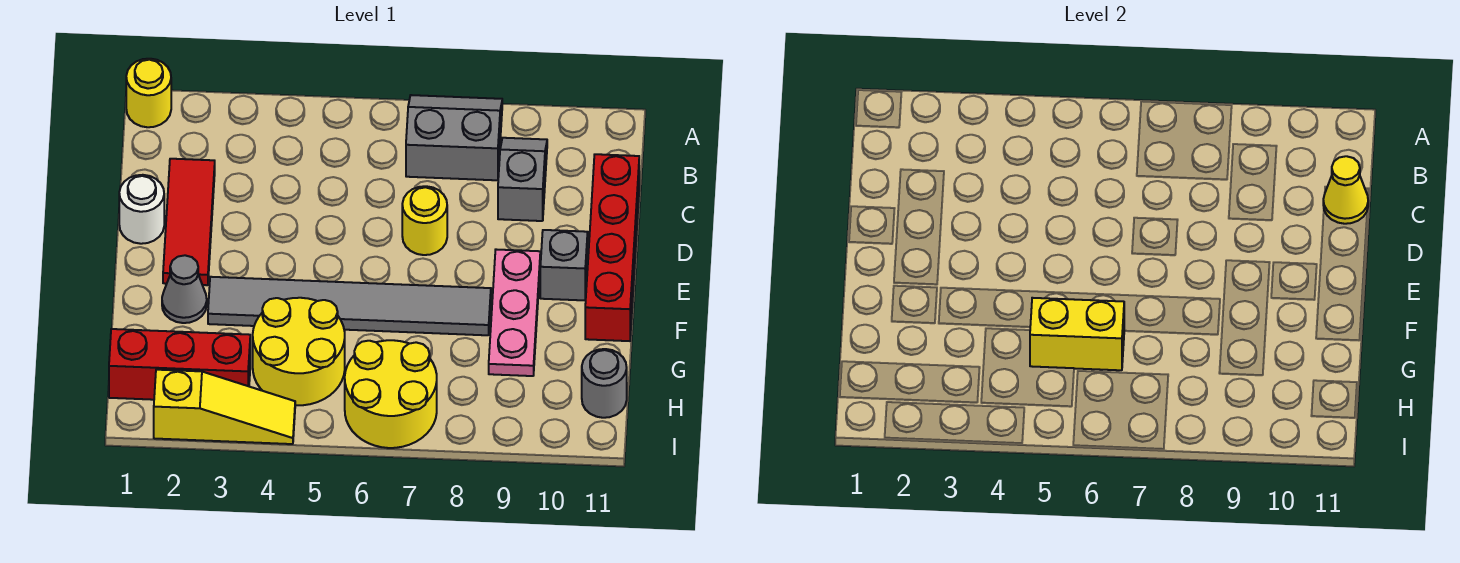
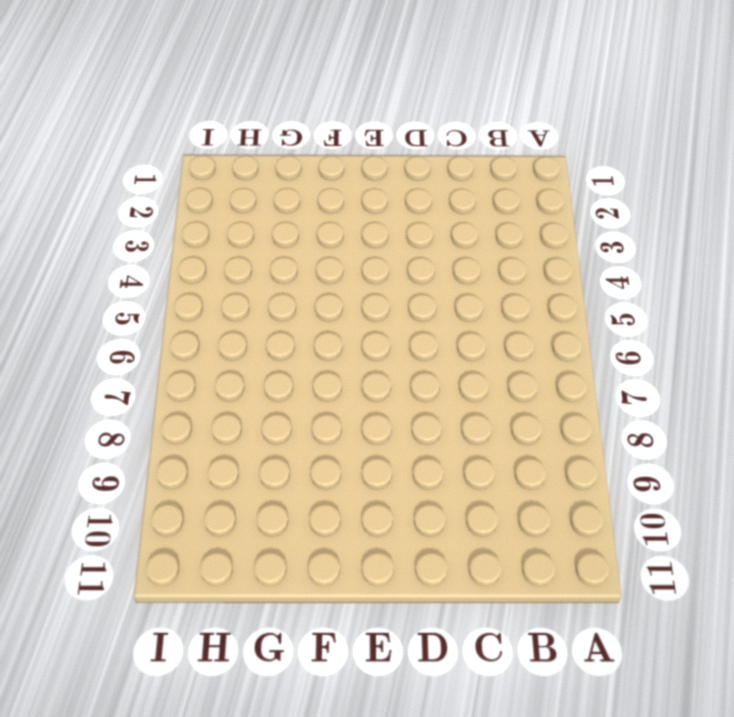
none -> yellow round brick A1 level 1
none -> grey slope A7:B8 level 1 top B
none -> grey slope B9:C9 level 1 top C

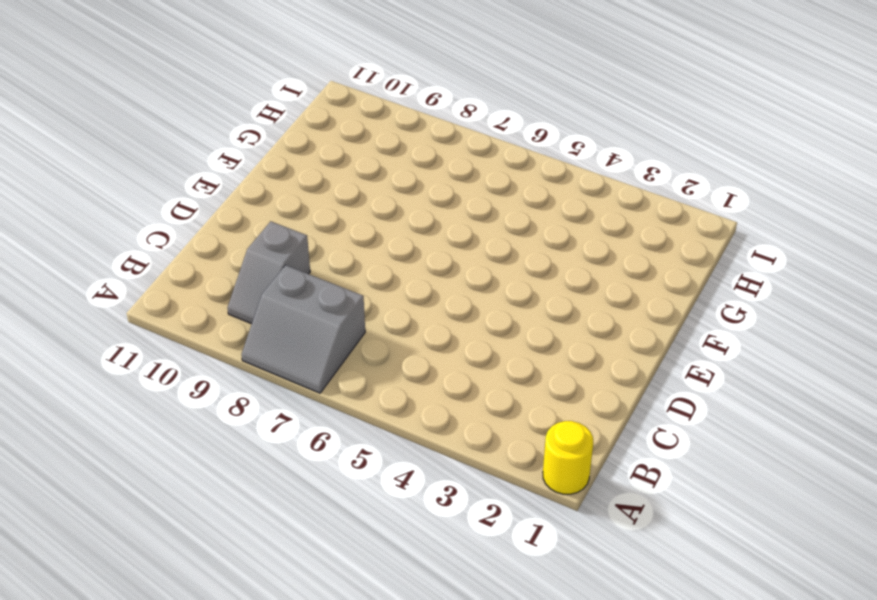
none -> red tile C2:E2 level 1
none -> red brick C11:F11 level 1
none -> white round brick D1 level 1

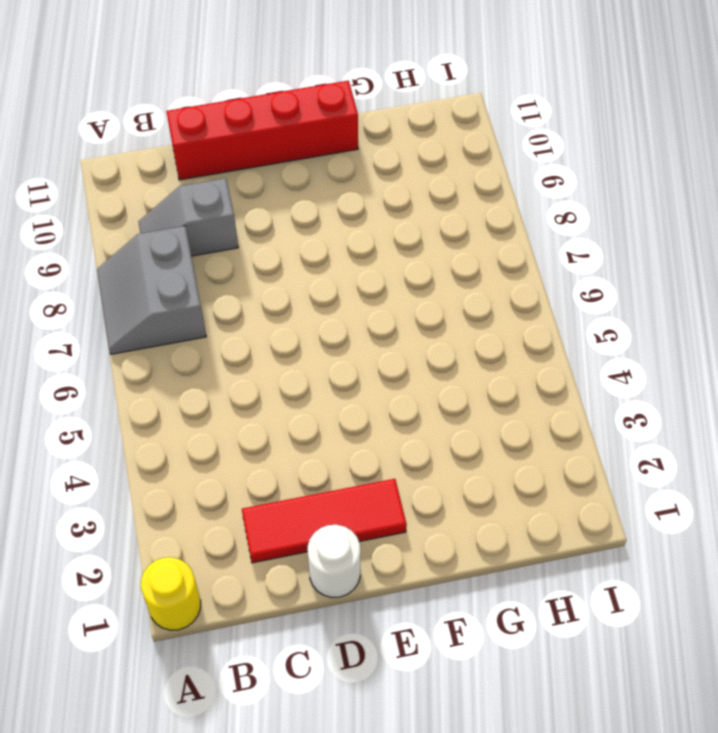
none -> yellow round brick D7 level 1
none -> pink plate E9:G9 level 1
none -> grey brick E10 level 1

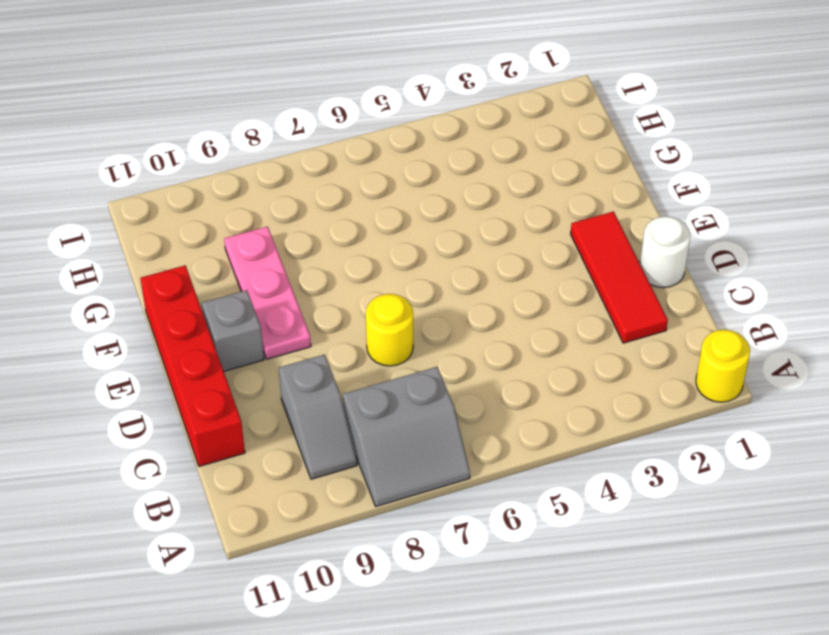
none -> grey cone F2 level 1
none -> grey tile F3:F8 level 1
none -> yellow round brick G4:H5 level 1

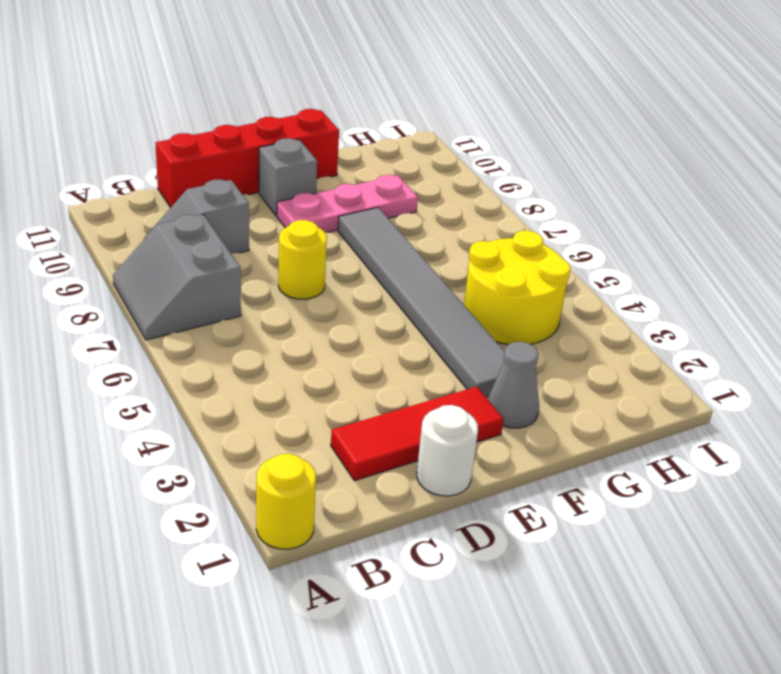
none -> red brick H1:H3 level 1
none -> yellow round brick H6:I7 level 1
none -> grey round brick H11 level 1

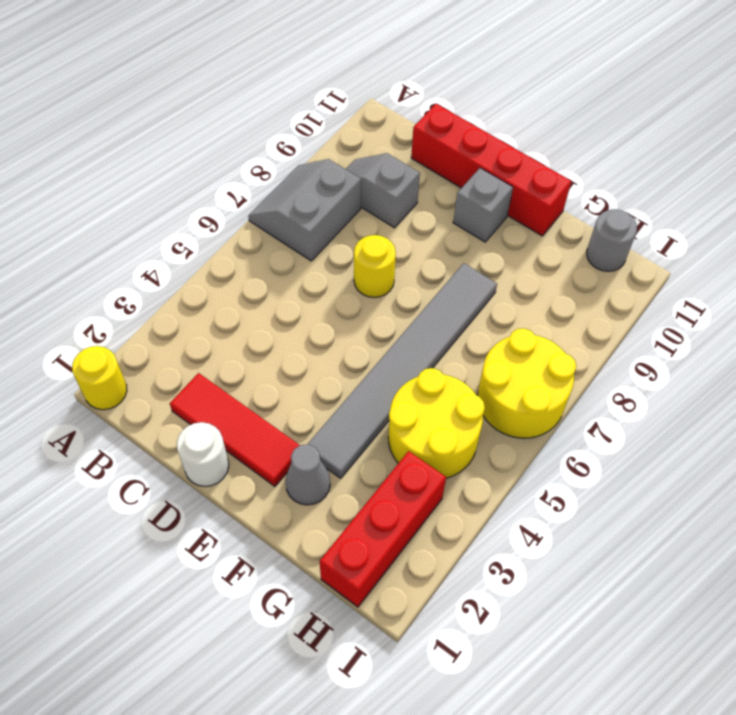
none -> pink plate E9:G9 level 1
none -> yellow slope I2:I4 level 1 top 2
none -> yellow cone C11 level 2

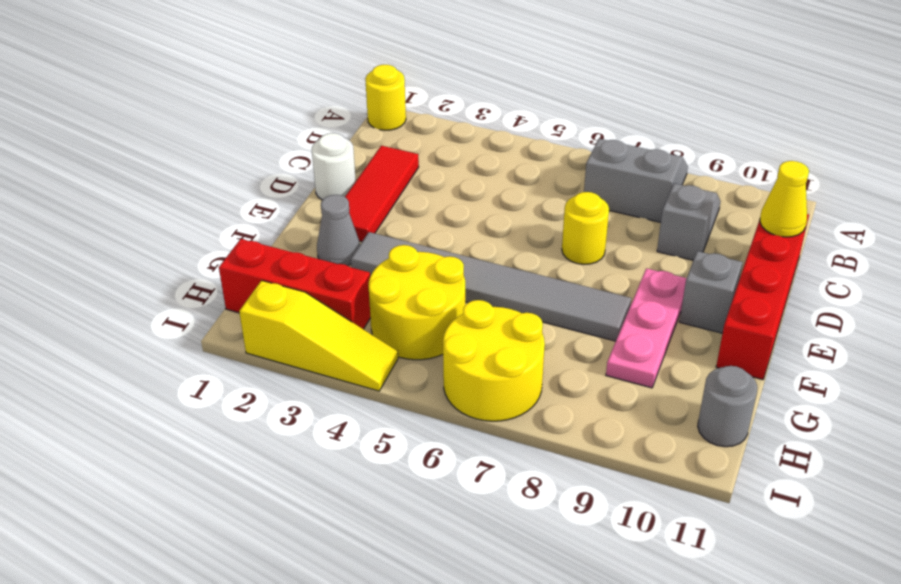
none -> yellow brick G5:G6 level 2

